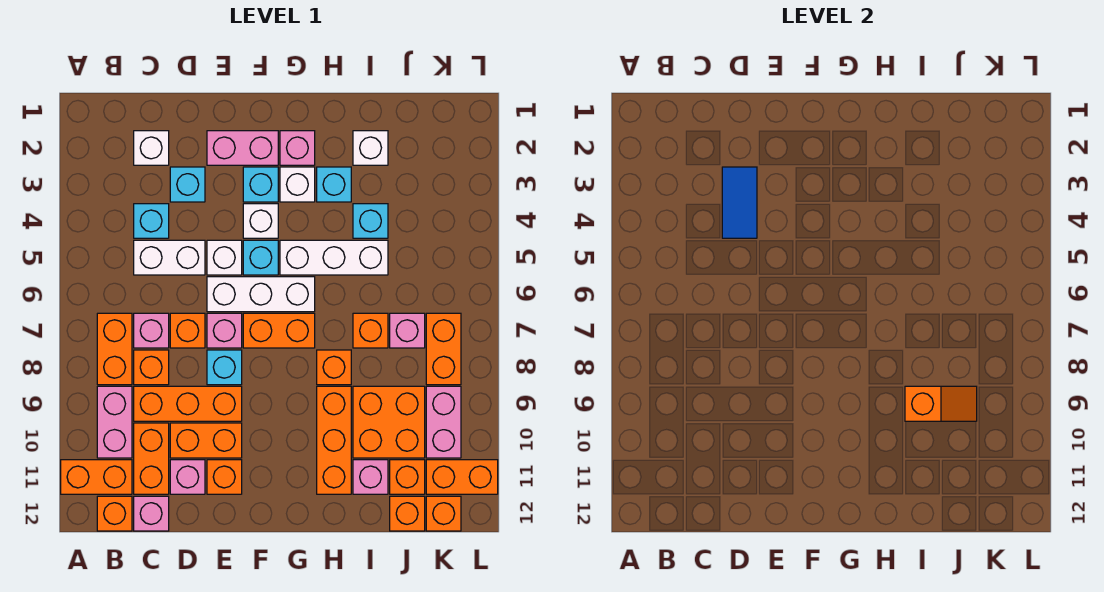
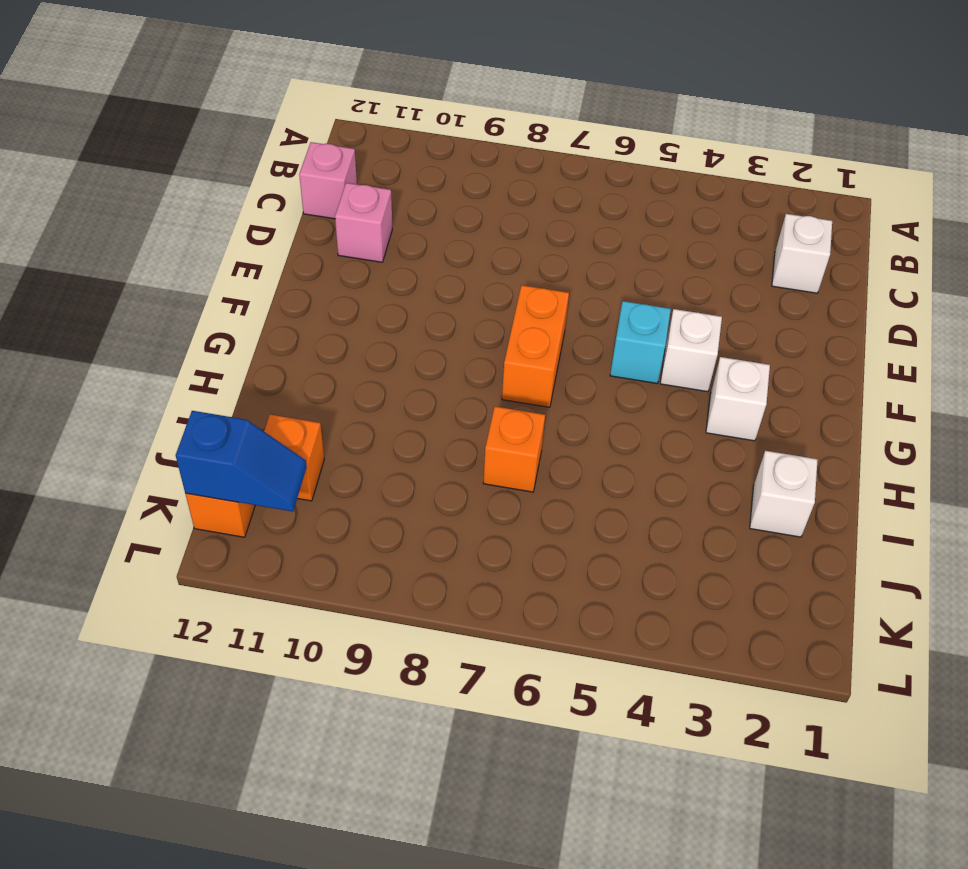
blue slope K11:K12 level 2 top 12 -> none
none -> orange brick A11:B11 level 1
none -> orange brick B7:B8 level 1
none -> pink brick B9:B10 level 1
none -> orange brick B12 level 1

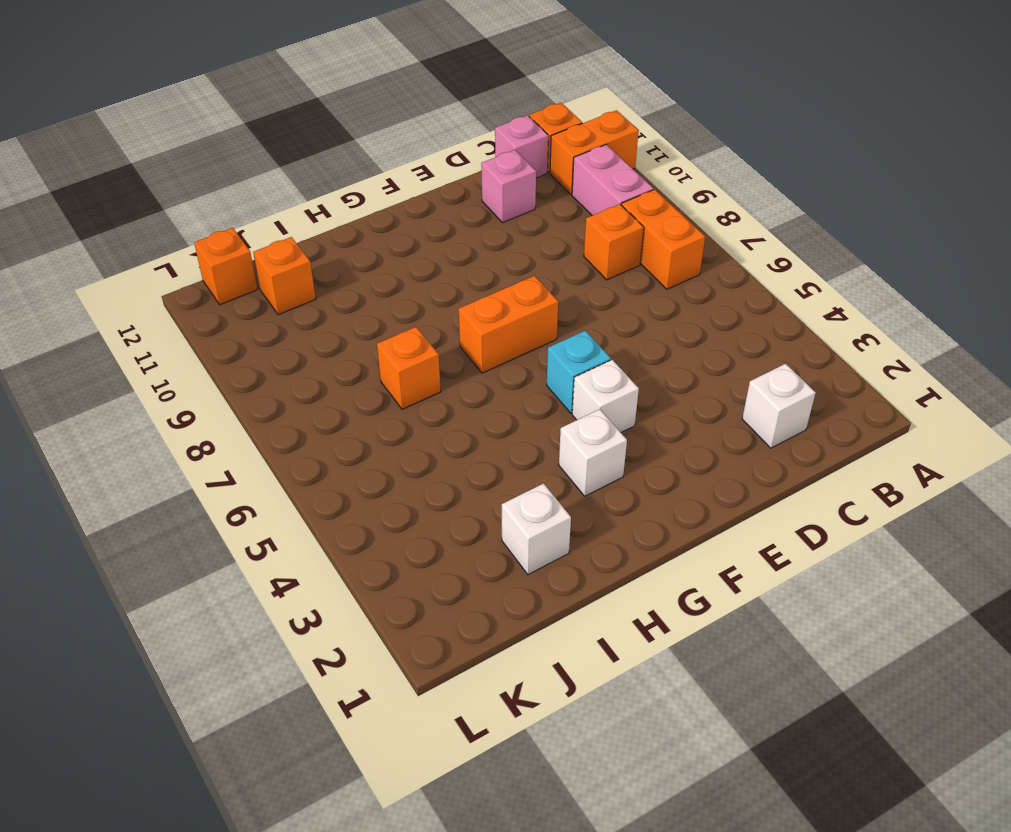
none -> cyan brick C4 level 1
none -> white brick C5:D5 level 1
none -> pink brick C7 level 1
none -> orange brick C9:E9 level 1

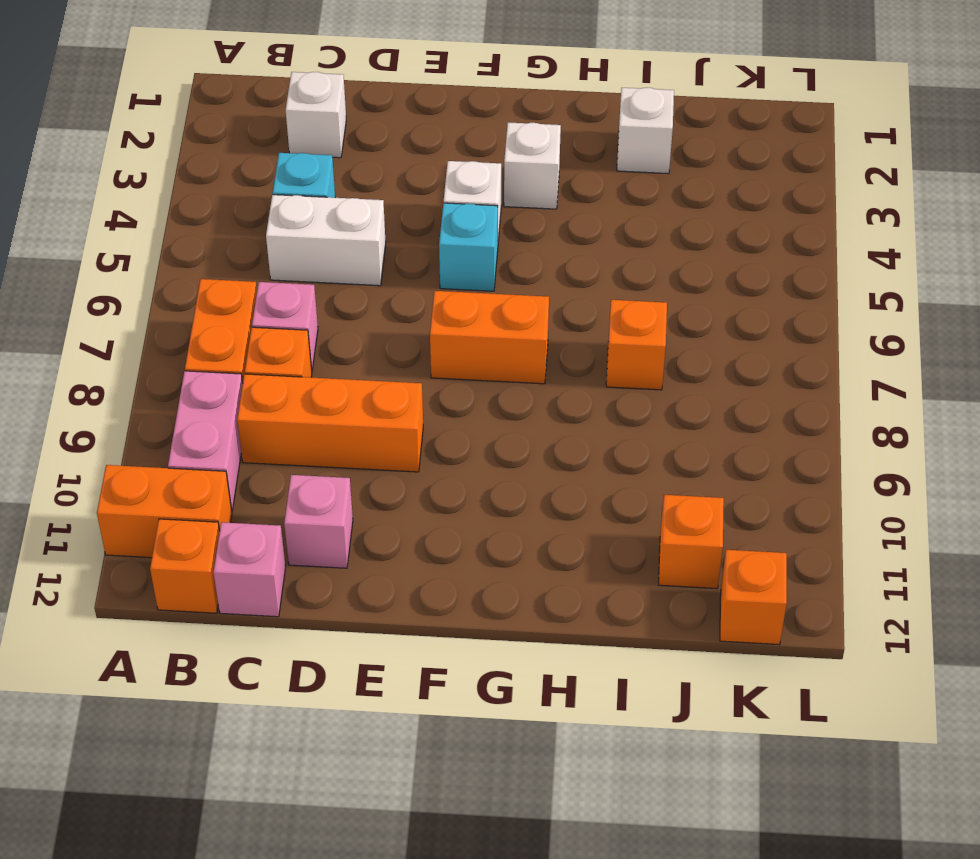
none -> orange brick C10:C11 level 1
none -> cyan brick D3 level 1
none -> orange brick D7 level 1
none -> orange brick D10:E10 level 1

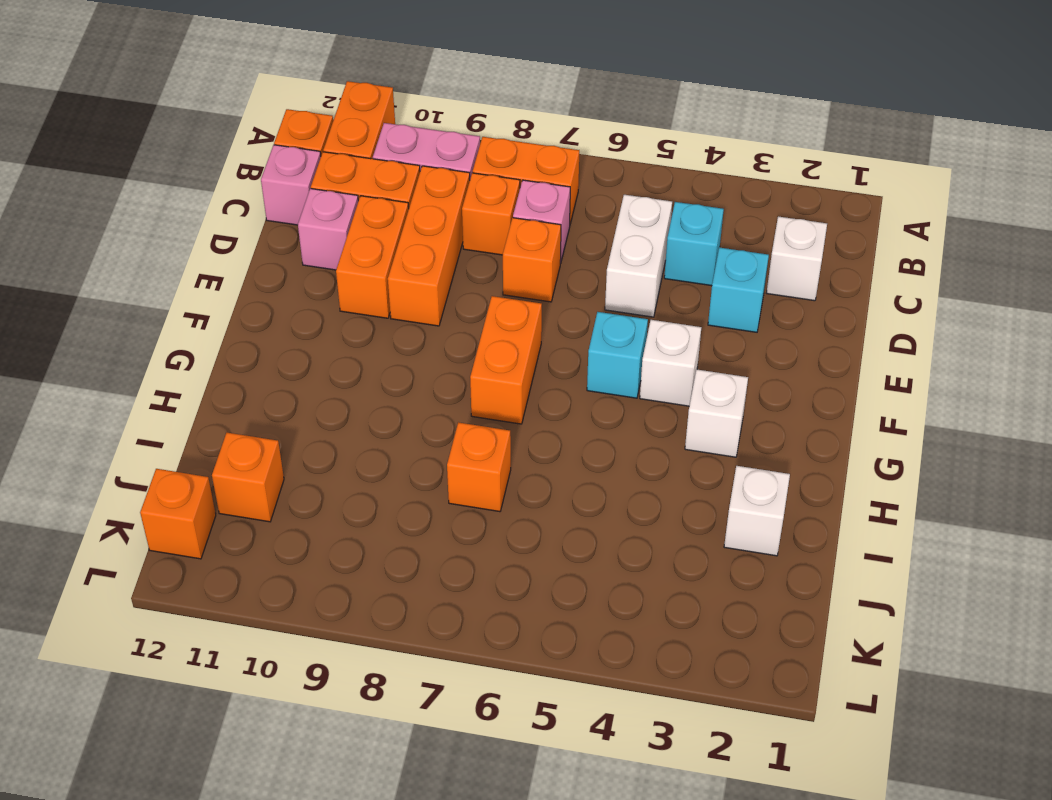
none -> pink brick E2:F2 level 1
none -> white brick E5 level 1
none -> white brick E6:G6 level 1
none -> pink brick E7 level 1

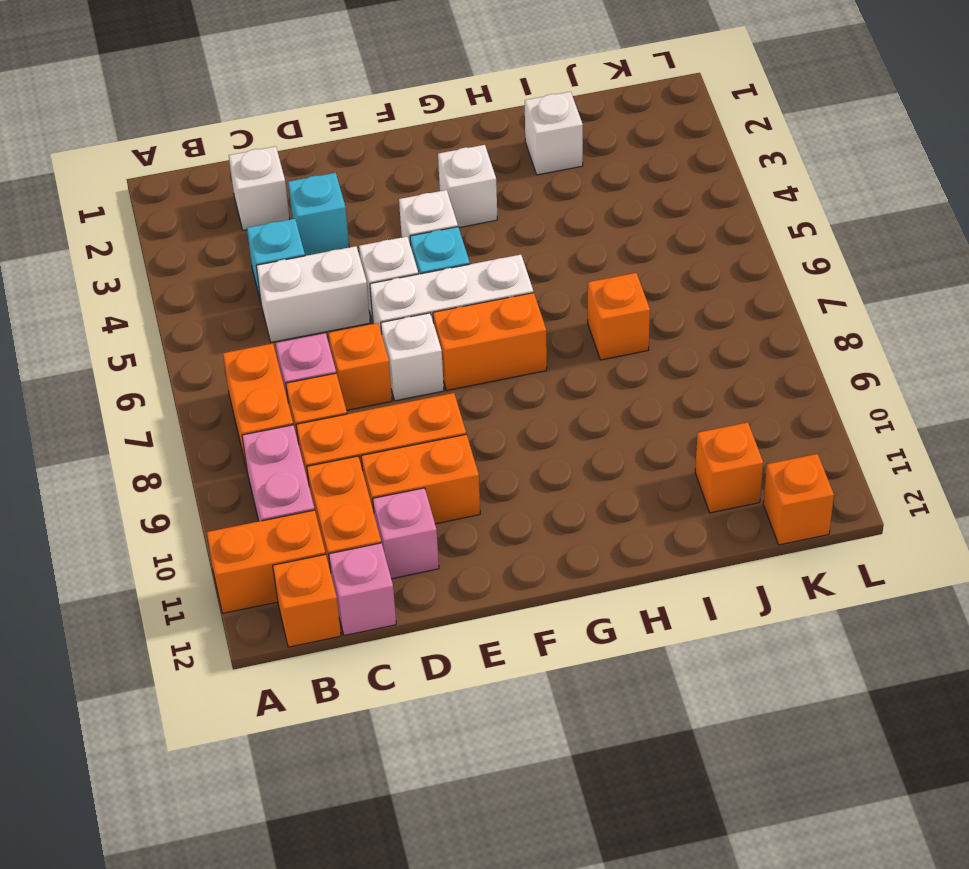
white brick E7 level 1 -> pink brick E7 level 1
none -> pink brick E2:F2 level 1
none -> cyan brick E8 level 1
none -> orange brick E11 level 1
none -> cyan brick F3 level 1

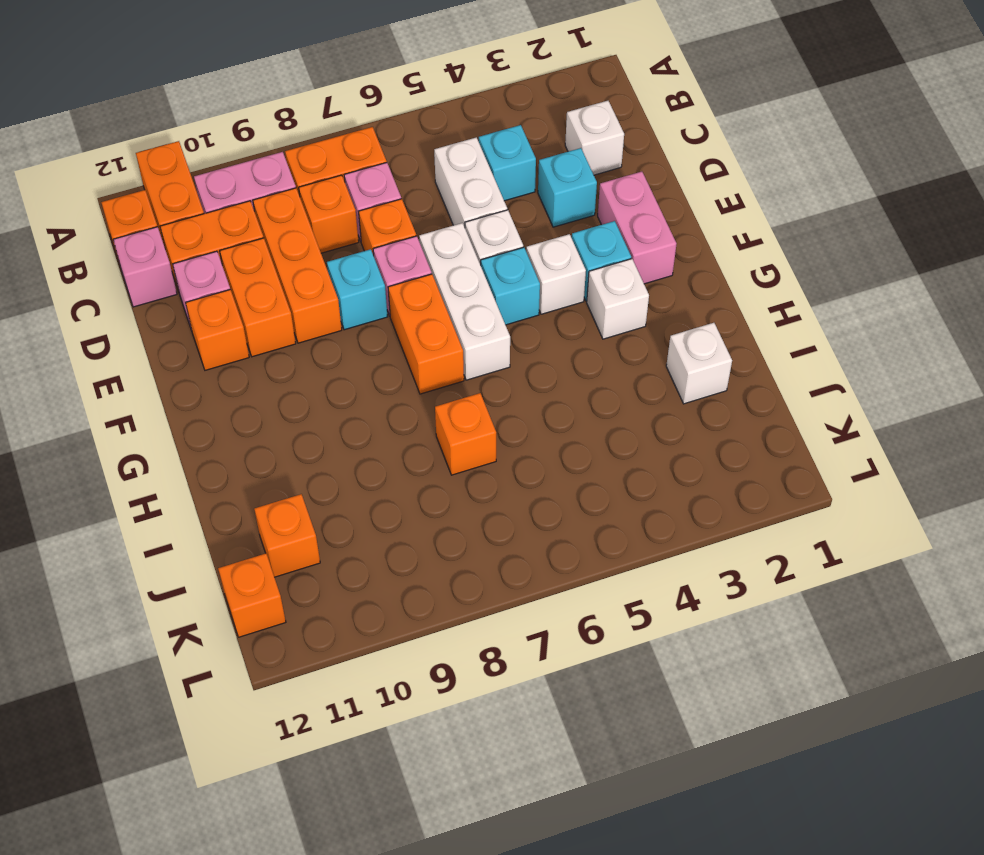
none -> pink brick G2 level 1
none -> white brick G5:I5 level 1
none -> cyan brick H3 level 1
none -> orange brick H8 level 1

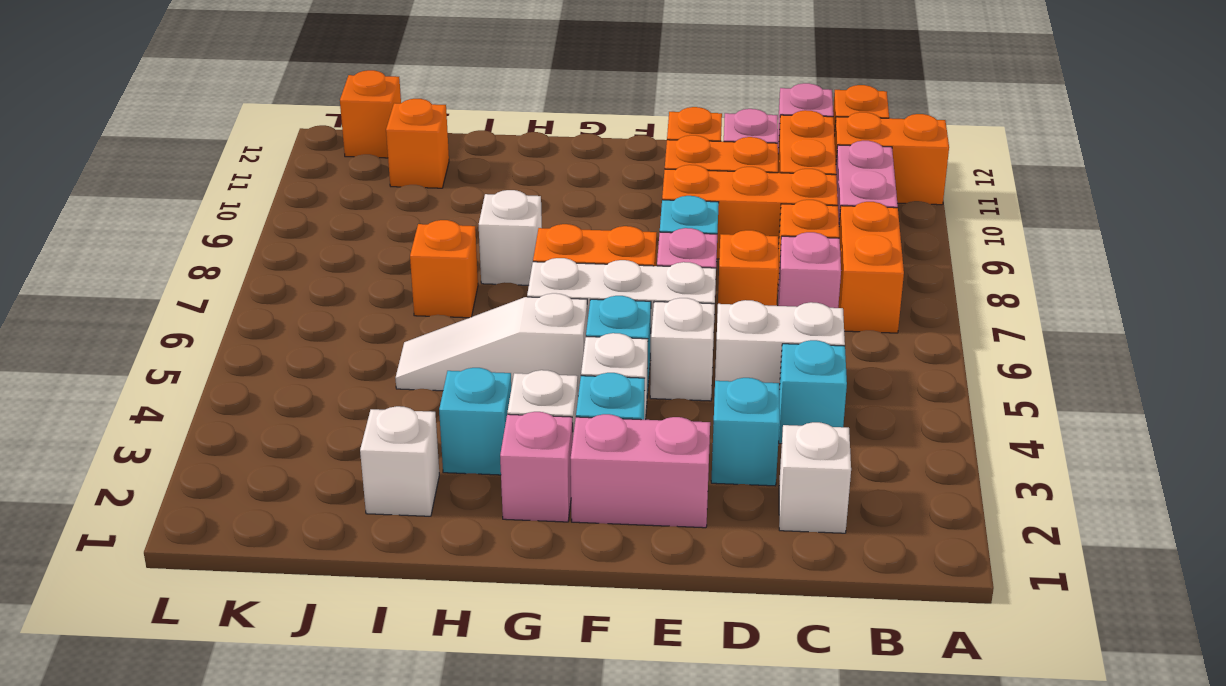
white slope G5:I5 level 1 top G -> white brick G5:I5 level 1
white brick H8 level 1 -> orange brick H8 level 1
none -> orange brick H9:H11 level 1
none -> cyan brick I4 level 1
none -> orange brick I9:J10 level 1
none -> pink brick I11 level 1

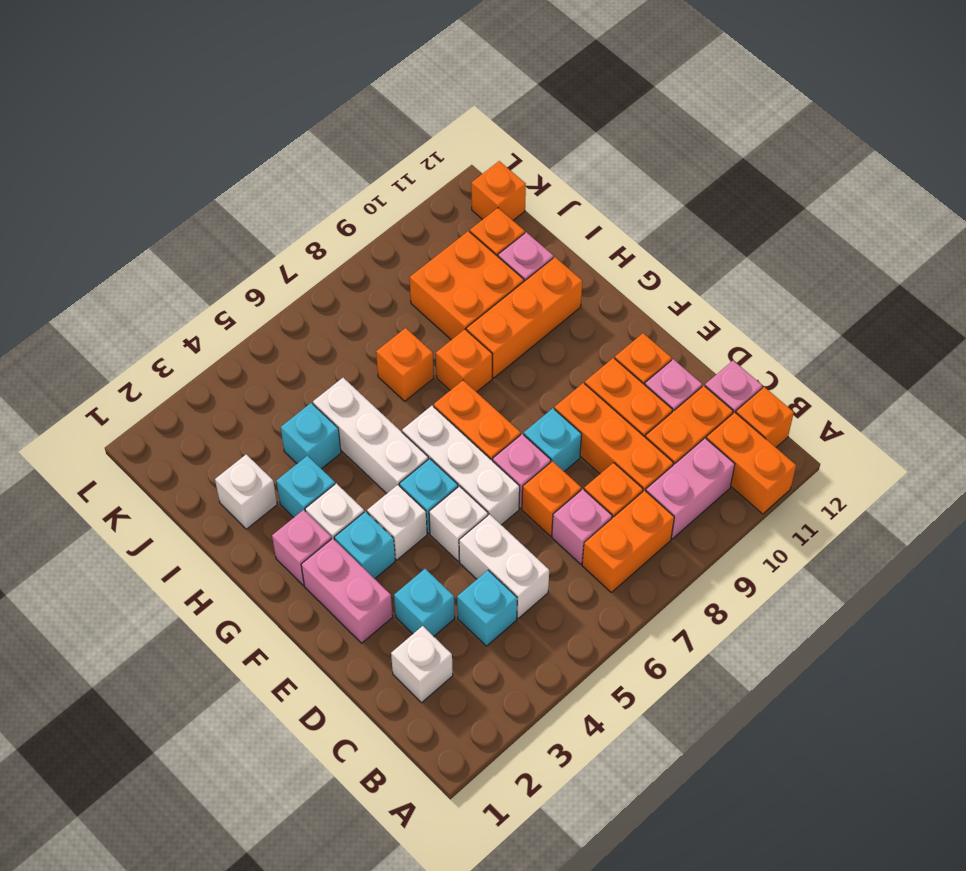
none -> pink brick J7 level 1
none -> orange brick J12 level 1
none -> orange brick K7:K8 level 1
none -> pink brick K9:K10 level 1

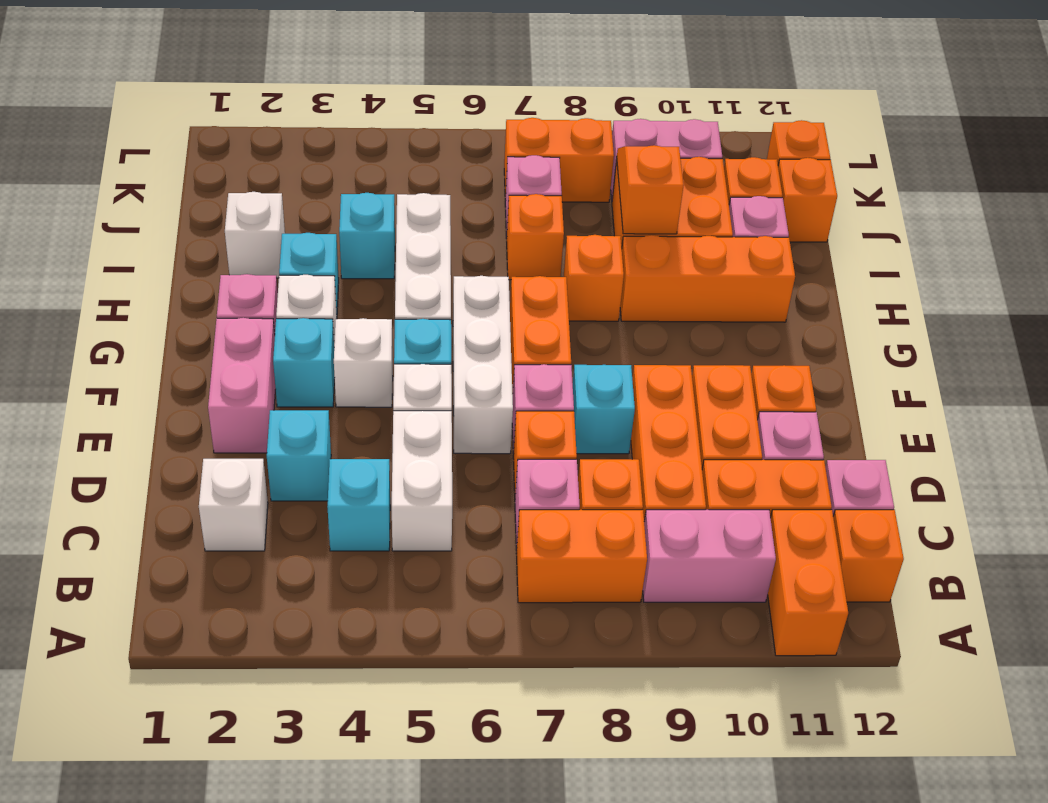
none -> orange brick K11:L11 level 1
none -> blue tile D3:D4 level 2

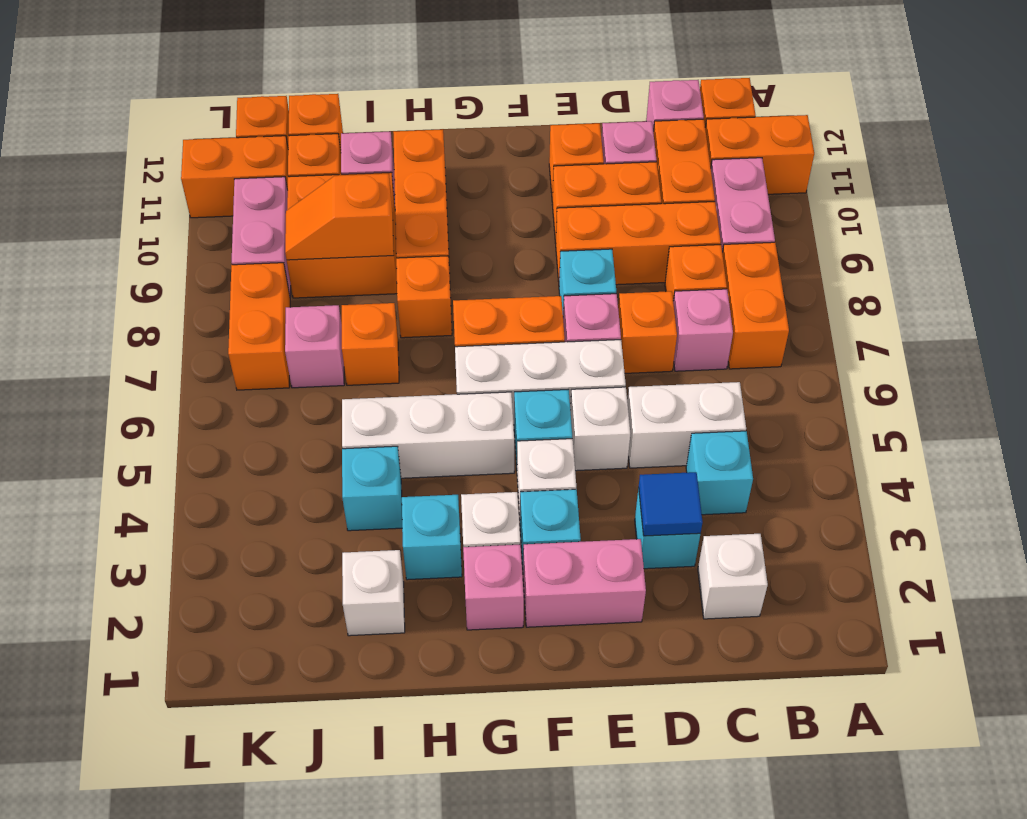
blue tile D3 level 2 -> blue tile D3:D4 level 2

